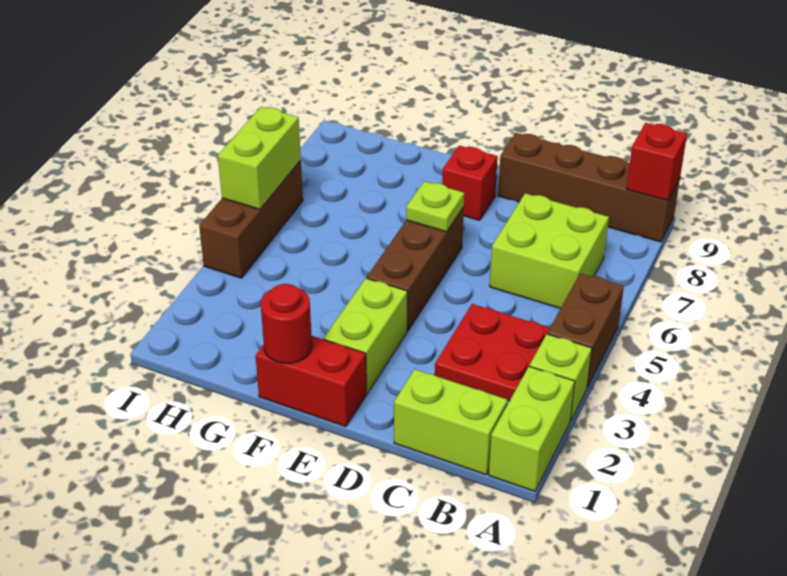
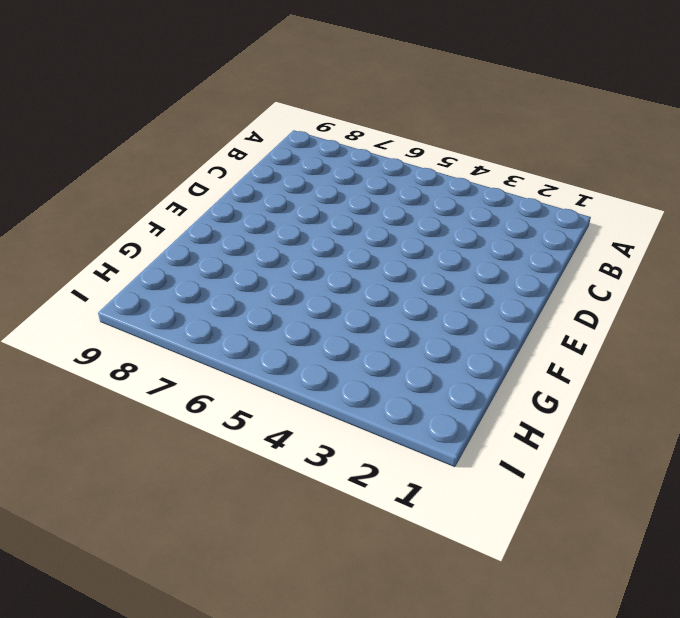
none -> lime brick A1:A2 level 1
none -> lime brick A3 level 1
none -> brown brick A4:A5 level 1

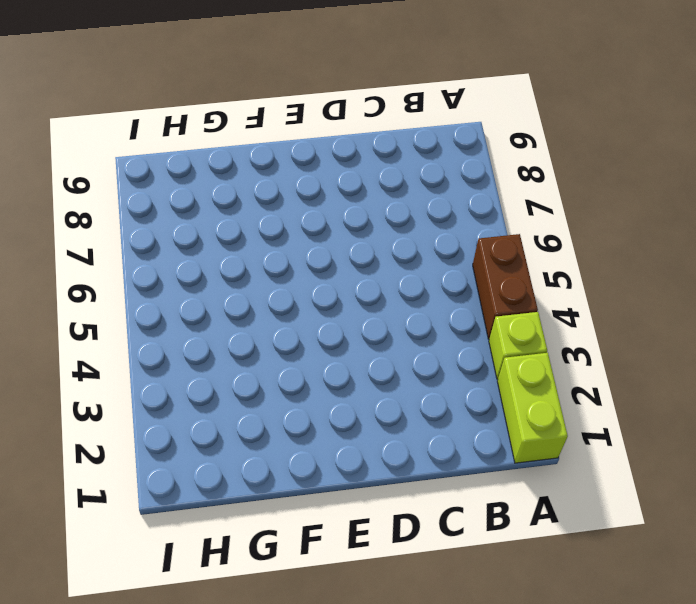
none -> brown brick A9:D9 level 1
none -> lime brick B1:C1 level 1
none -> red plate B3:C4 level 1

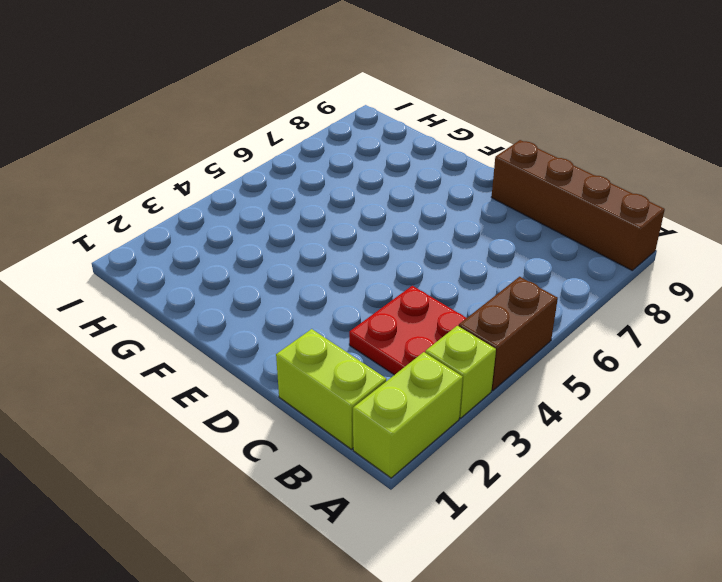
none -> lime brick B6:C7 level 1
none -> red brick E1:F1 level 1
none -> lime brick E2:E3 level 1

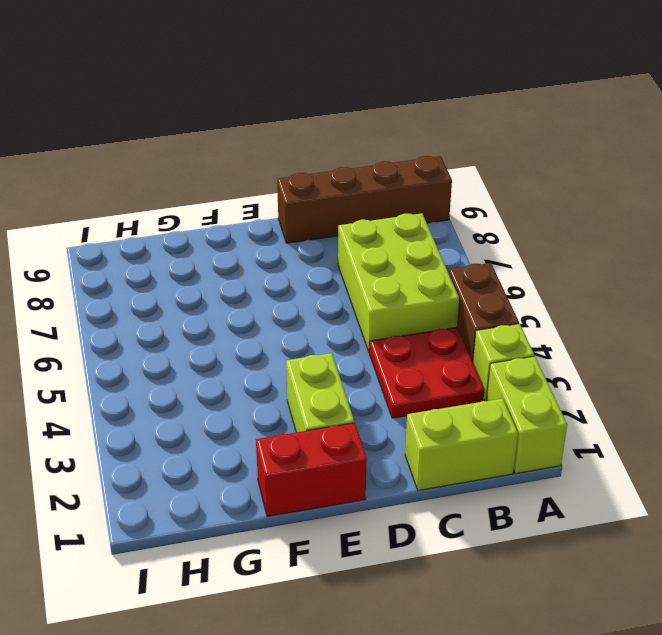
lime brick B5:C7 level 1 -> lime brick B6:C7 level 1
none -> brown brick E4:E6 level 1
none -> red brick E8 level 1
none -> brown brick I4:I6 level 1

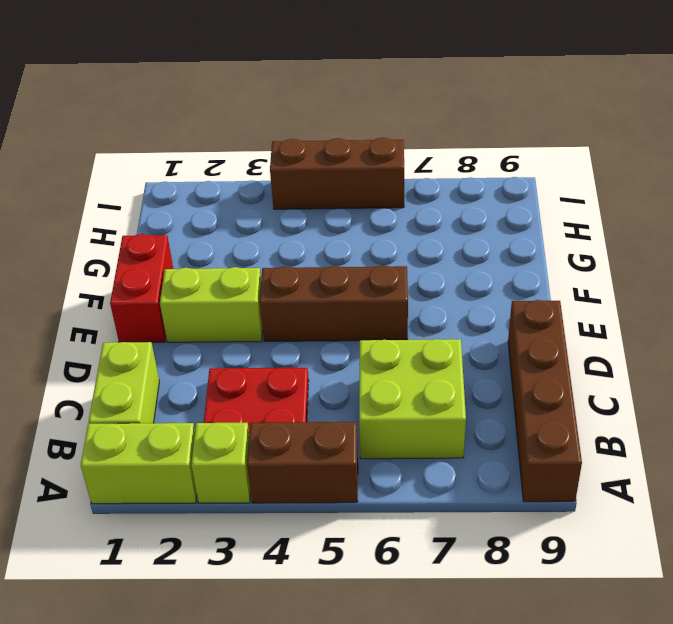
none -> red brick E8 level 1
none -> red brick A9 level 2
none -> lime plate E6 level 2

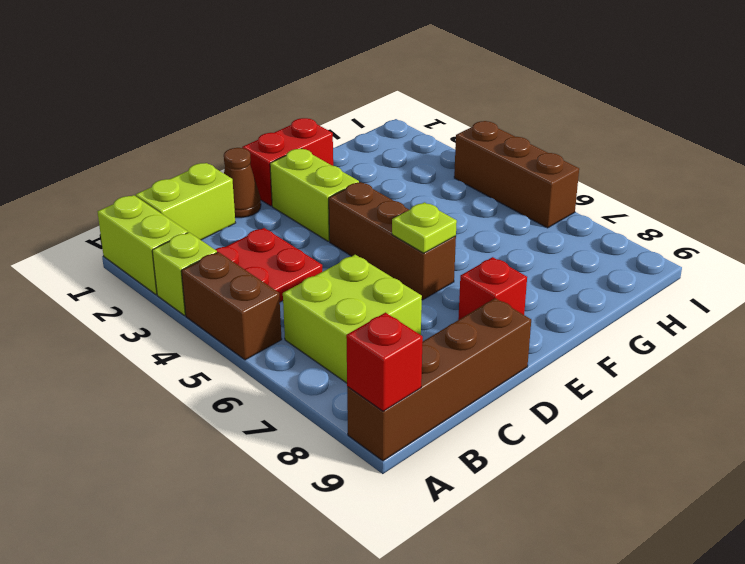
brown cone D1 level 1 -> none
none -> red round brick F1 level 2
none -> lime brick I5:I6 level 2

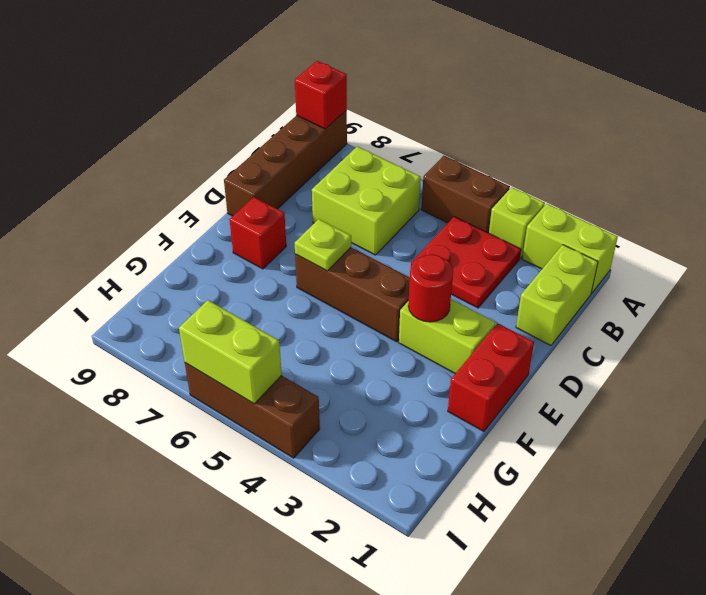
red round brick E3 level 2 -> red round brick F1 level 2

